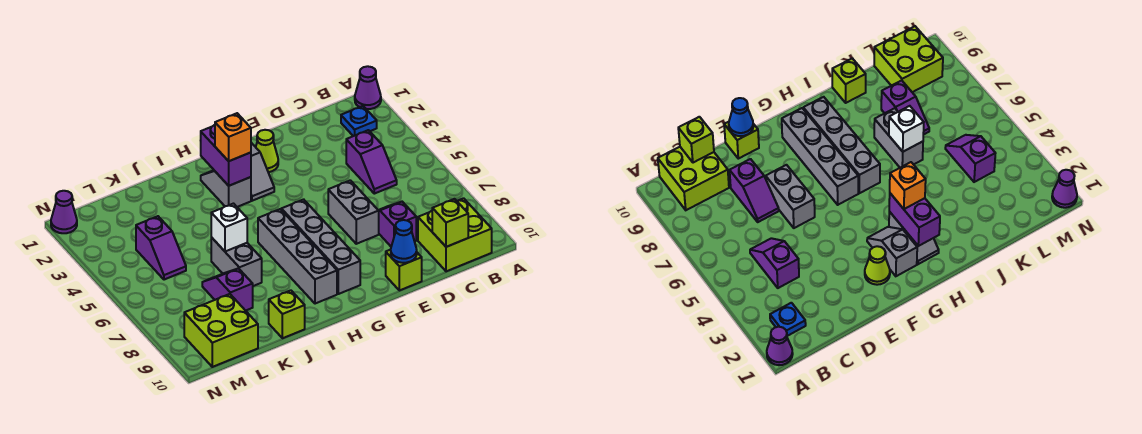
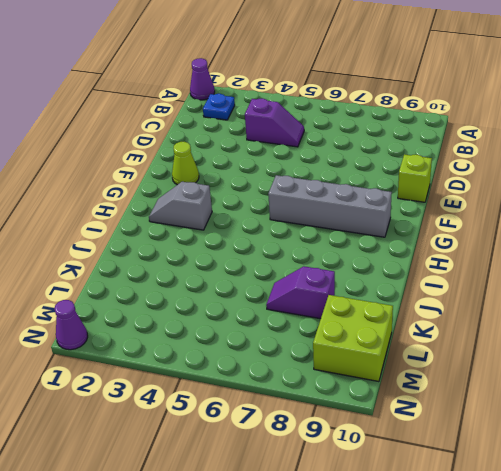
none -> lime brick B9:C10 level 1
none -> purple slope D7:D8 level 1 top 8
none -> grey brick E6:E7 level 1

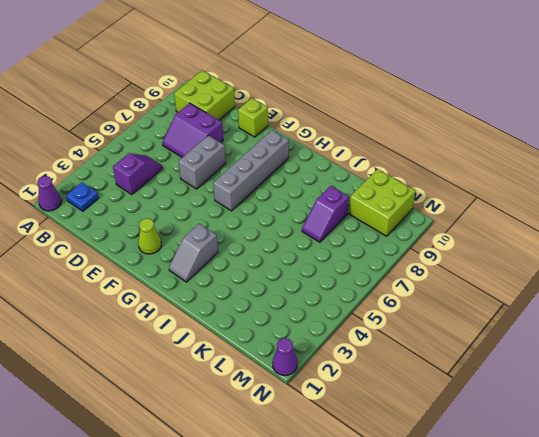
purple slope C7:D8 level 1 top 8 -> purple slope D7:D8 level 1 top 8
none -> grey slope G2:G3 level 1 top 2
none -> grey brick H6:H9 level 1
none -> grey brick J6:J7 level 1

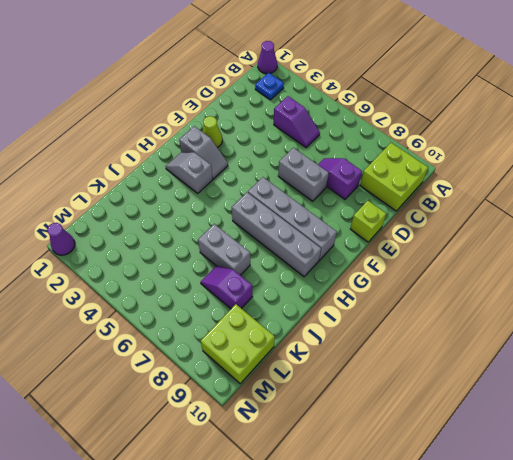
none -> lime brick J10 level 1
none -> purple slope L4:L5 level 1 top 4
none -> lime brick C10 level 2

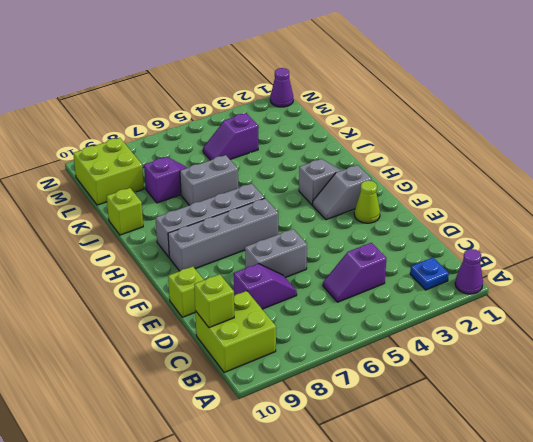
none -> blue cone E10 level 2
none -> purple brick H2:H3 level 2
none -> white brick J6 level 2

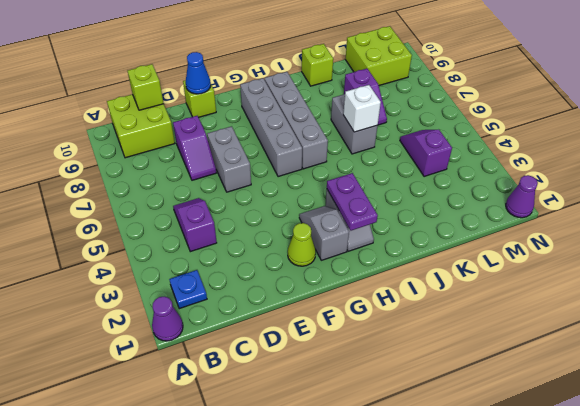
purple plate H2:H3 level 2 -> purple brick H2:H3 level 2
none -> orange brick H3 level 3

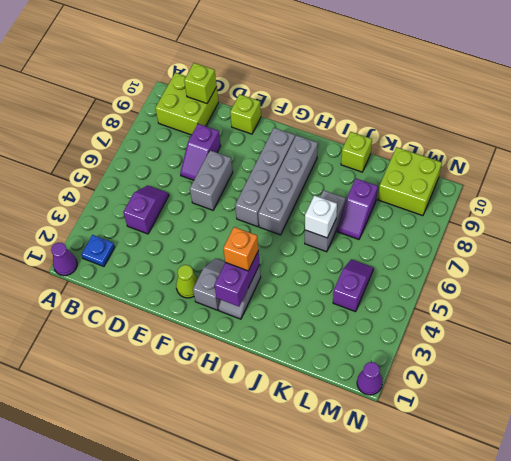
none -> blue cone E10 level 2

